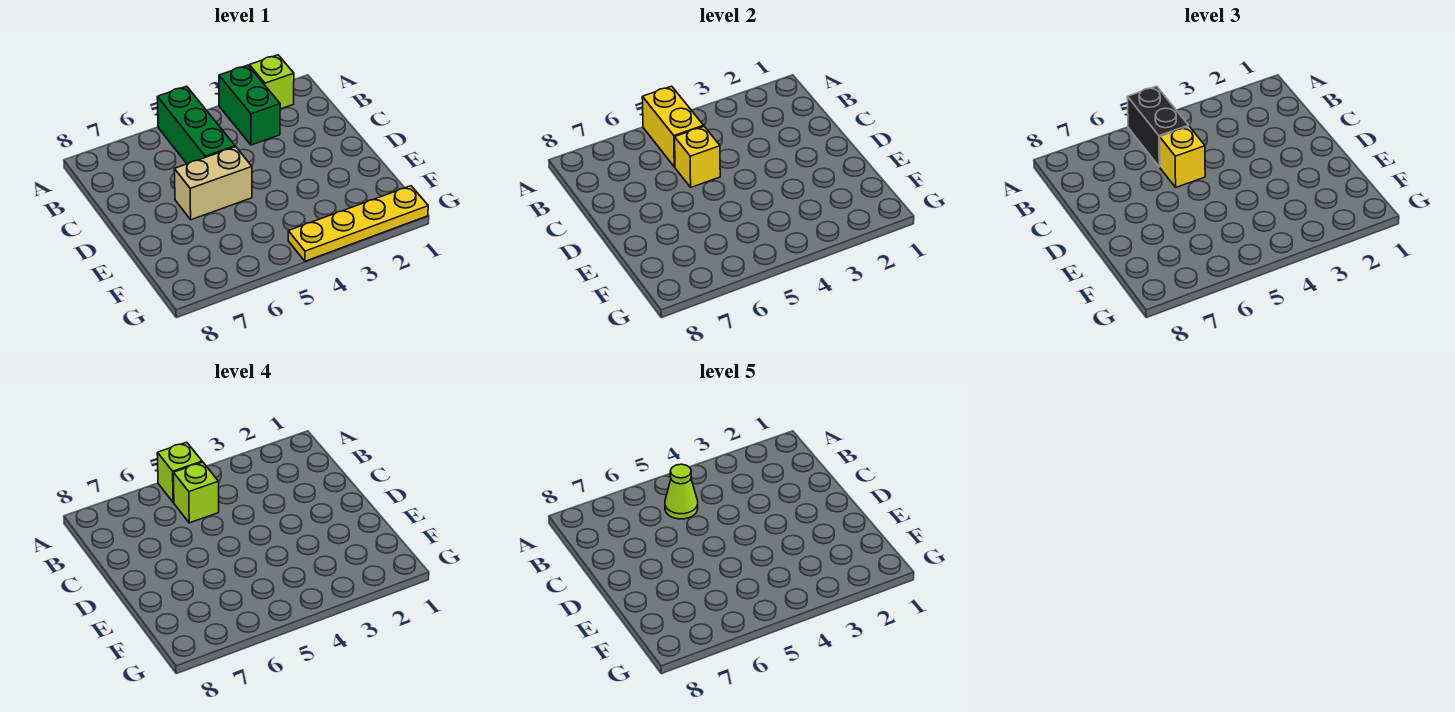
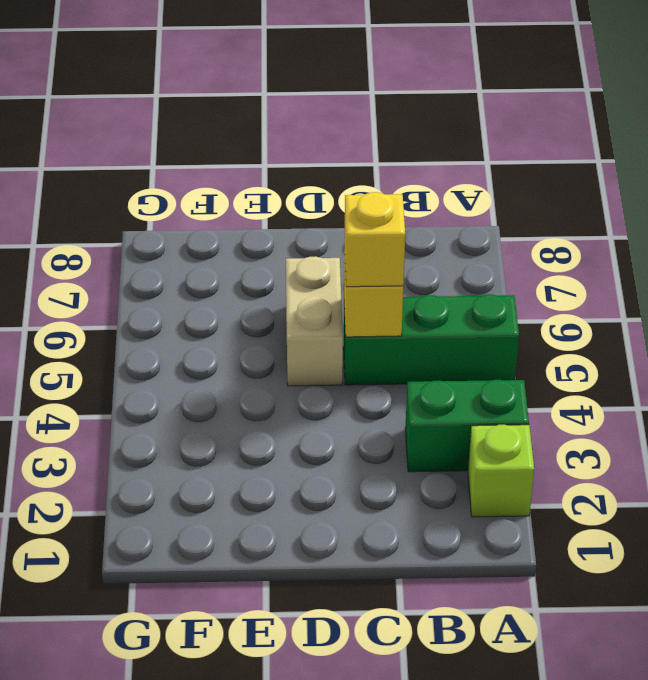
none -> yellow plate G1:G4 level 1
none -> yellow brick A5:B5 level 2
none -> black brick A5:B5 level 3

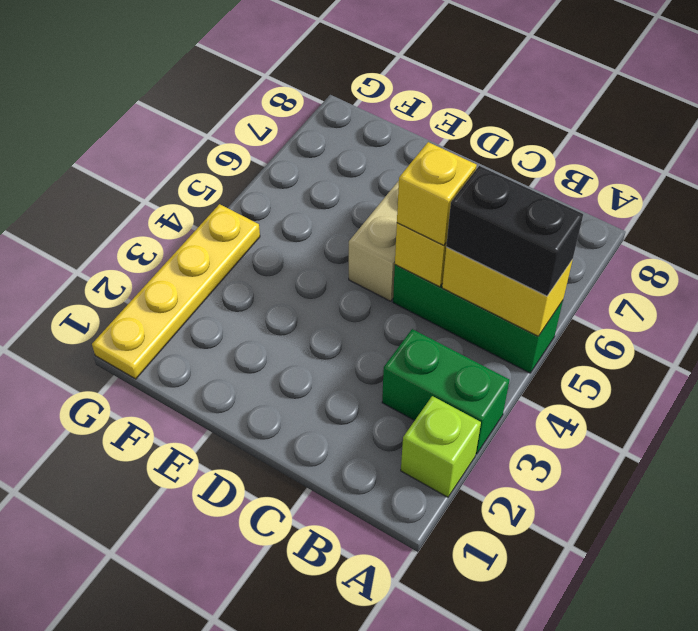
none -> lime brick A5 level 4
none -> lime brick B5 level 4
none -> lime cone B5 level 5

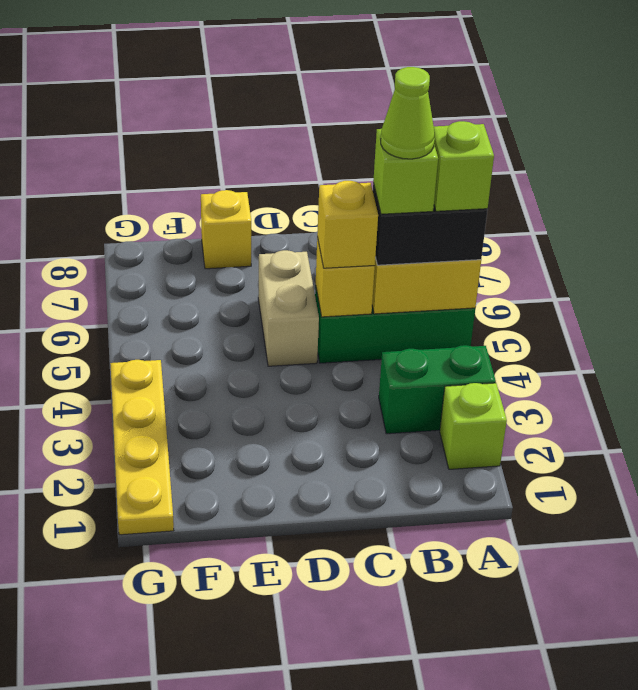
yellow brick E8 level 1 -> none

